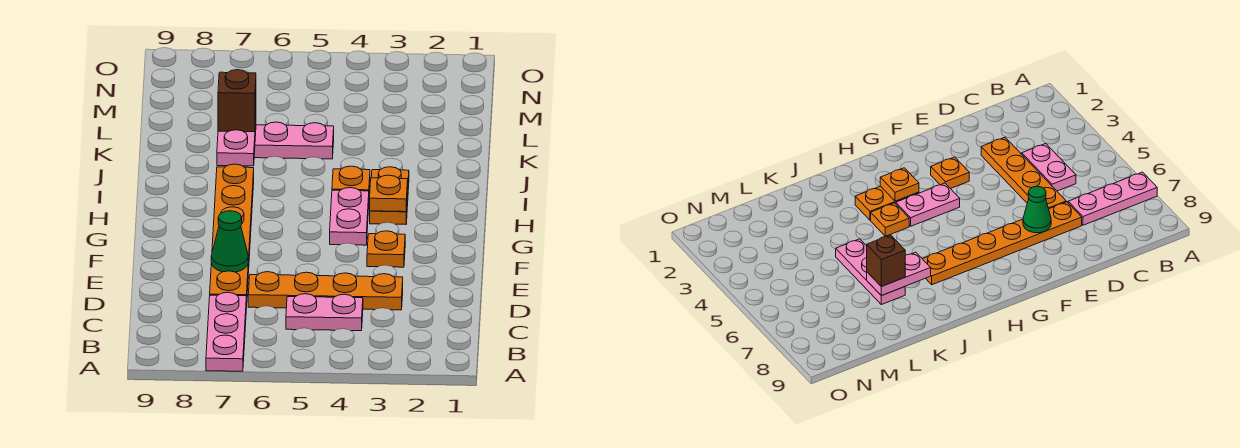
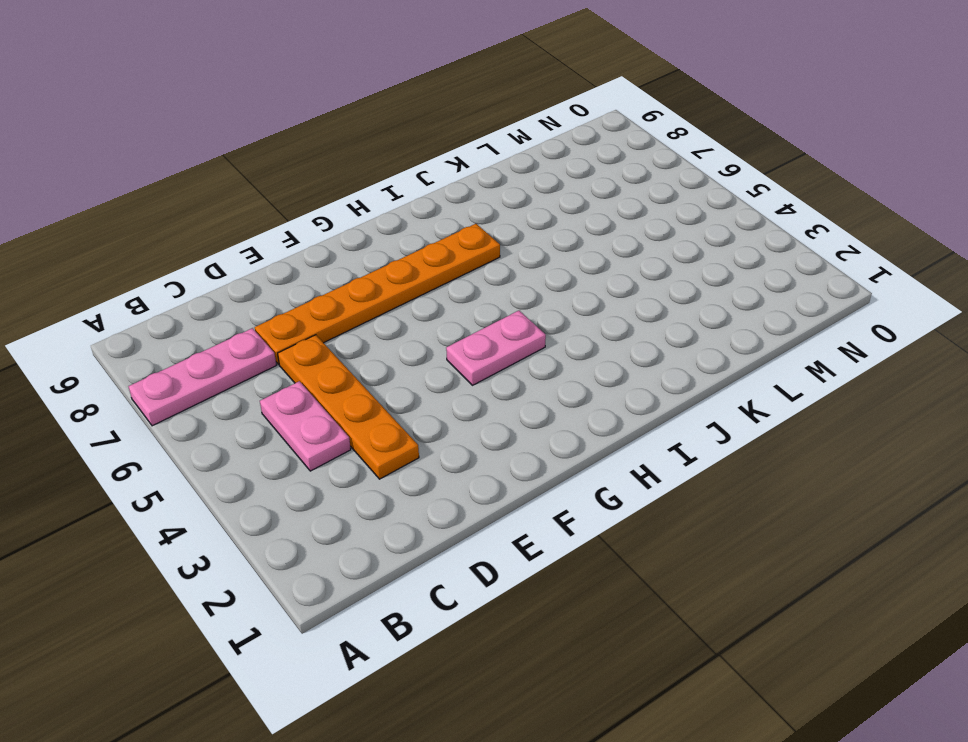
none -> orange plate F3 level 1
none -> orange plate H3:I3 level 1
none -> orange plate I4 level 1

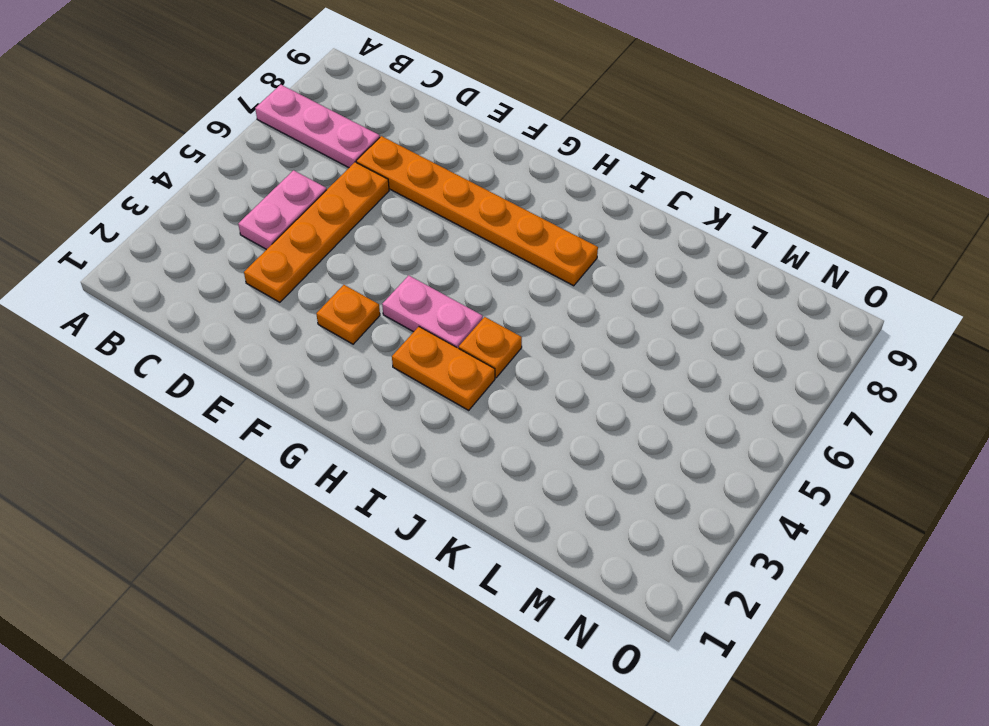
none -> pink plate K5:K7 level 1
none -> green cone E7 level 2
none -> orange plate H3 level 2

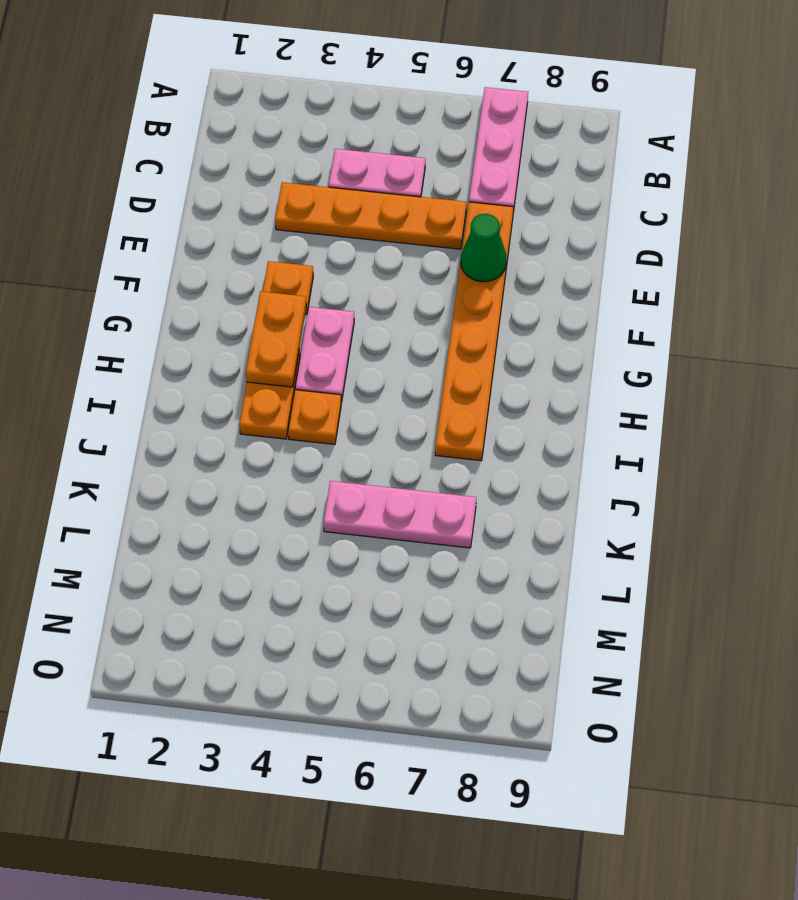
orange plate G3:H3 level 2 -> orange plate H3 level 2
none -> pink plate J7:K7 level 2
none -> brown brick K7 level 3

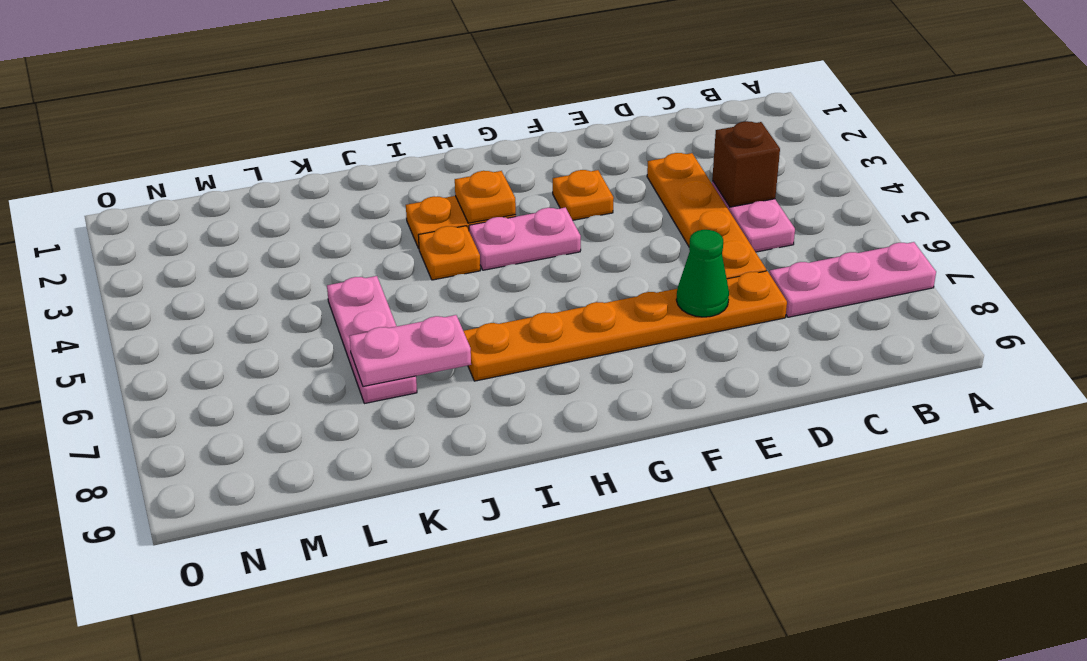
brown brick C4 level 2 -> brown brick K7 level 3

